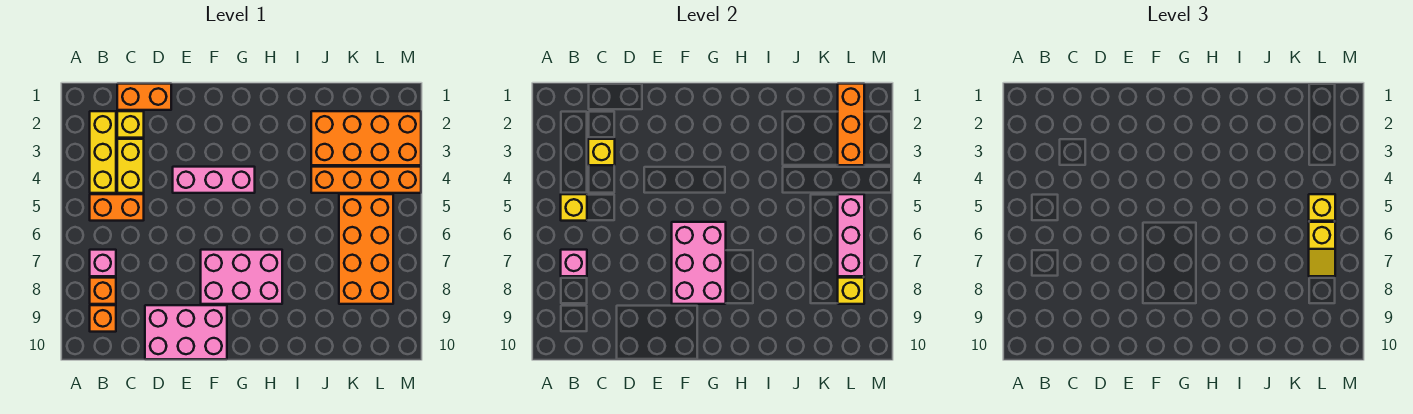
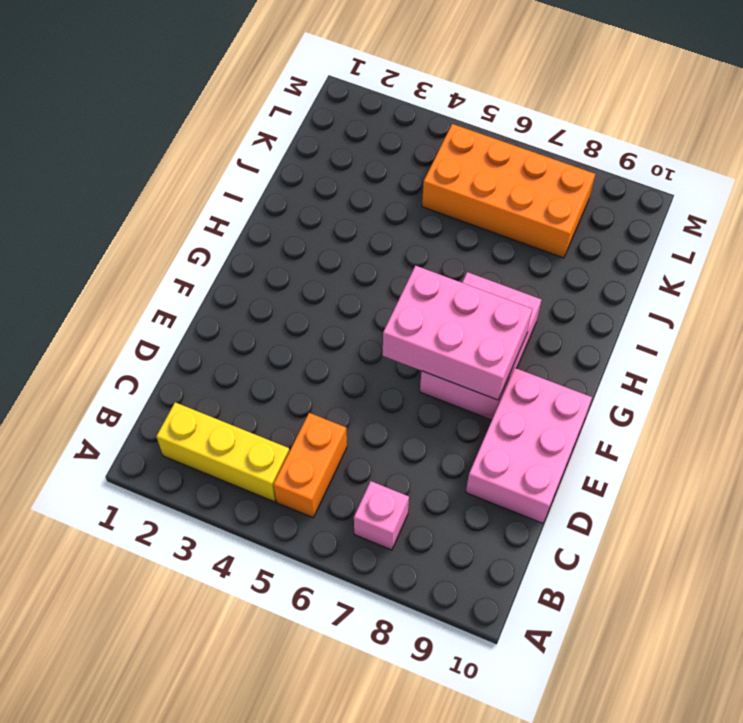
none -> orange brick B8 level 1
none -> orange brick B9 level 1
none -> orange brick C1:D1 level 1

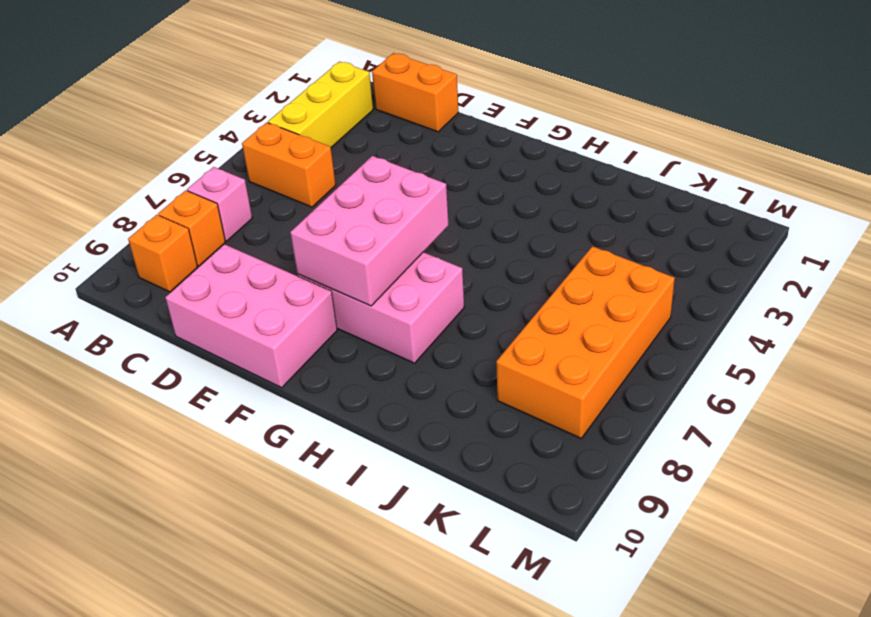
none -> yellow brick C2 level 1
none -> yellow brick C3:C4 level 1
none -> pink brick E4:G4 level 1

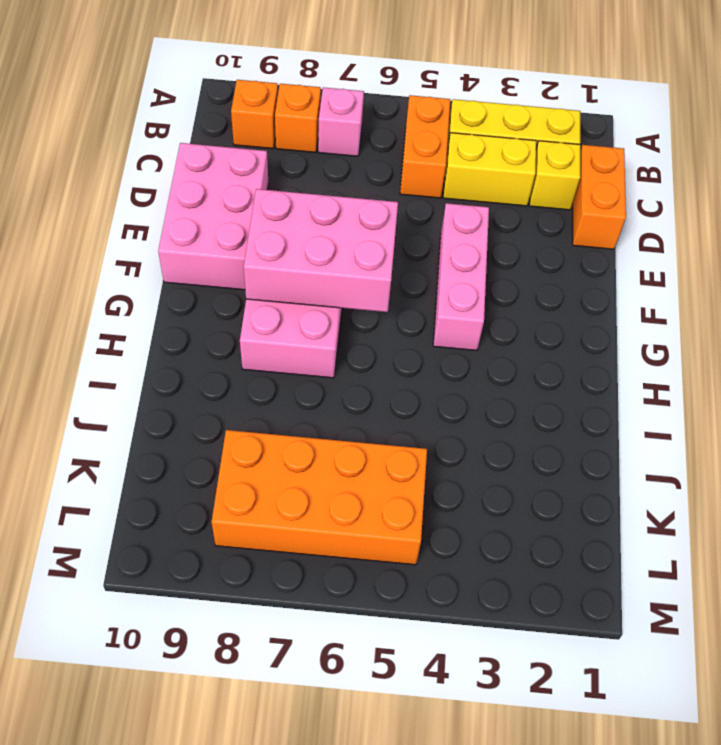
none -> orange brick J2:M3 level 1
none -> orange brick J4:M4 level 1
none -> yellow brick B5 level 2

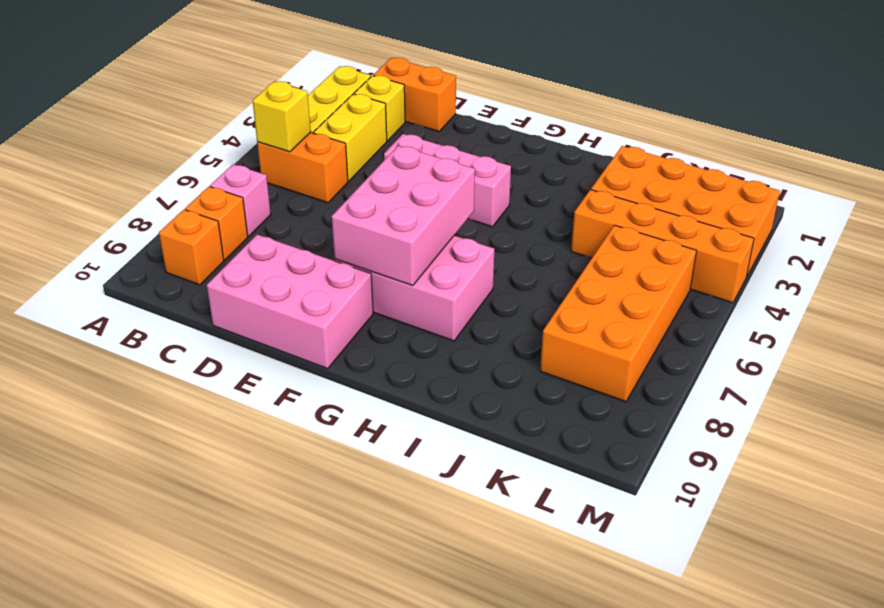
none -> pink brick B7 level 2
none -> yellow brick C3 level 2
none -> orange brick L1:L3 level 2

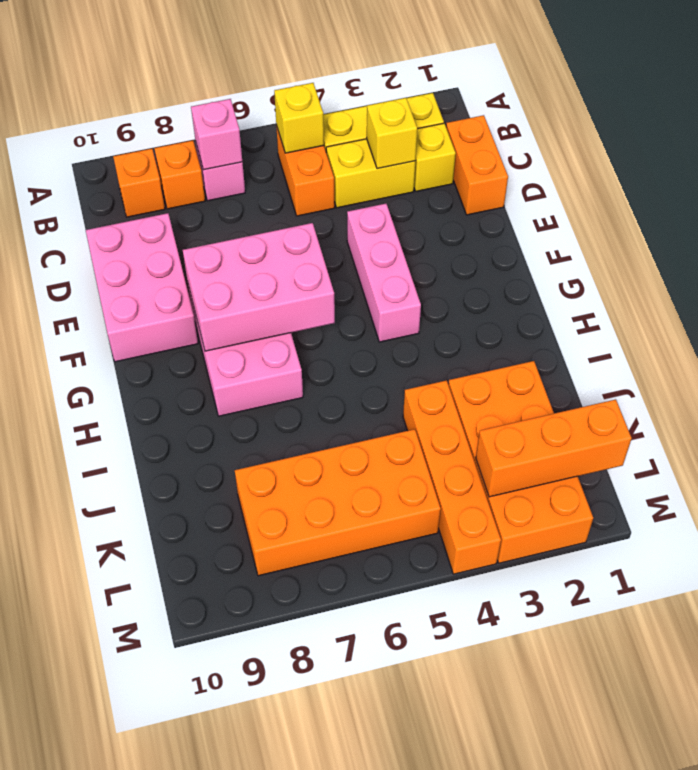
none -> pink brick L5:L7 level 2
none -> yellow brick L8 level 2
none -> yellow brick L5 level 3

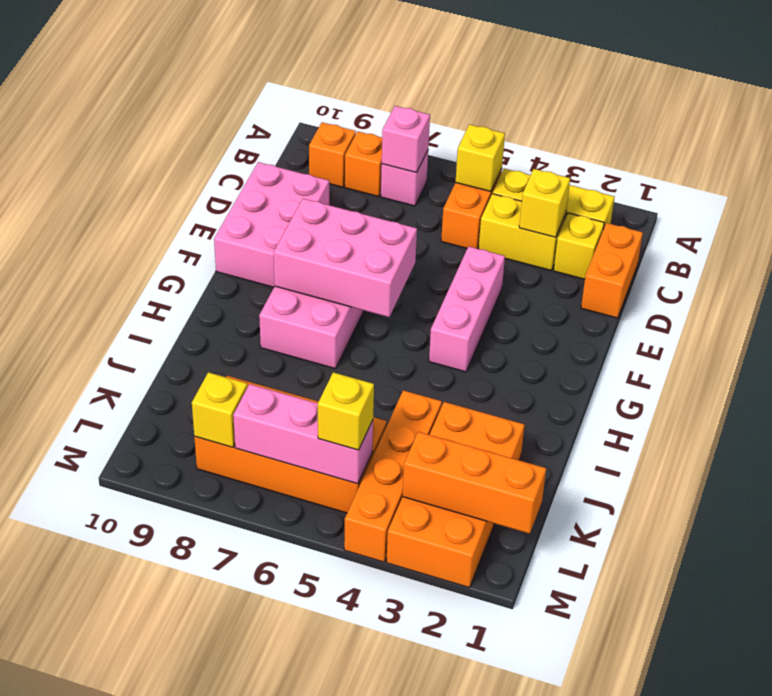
none -> yellow slope L6:L7 level 3 top 6

